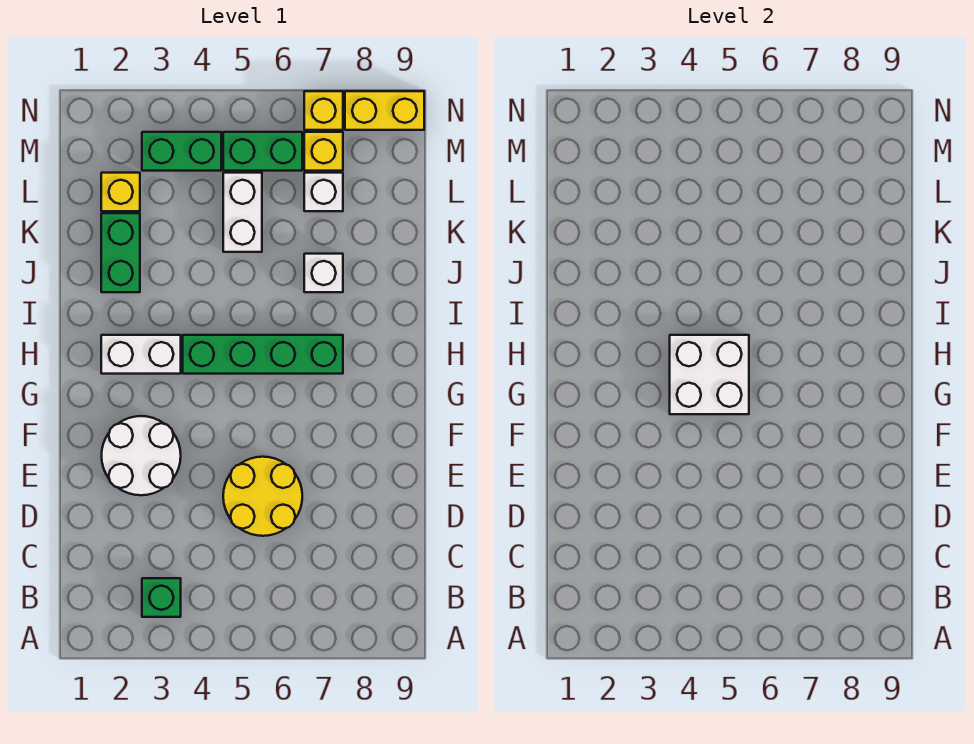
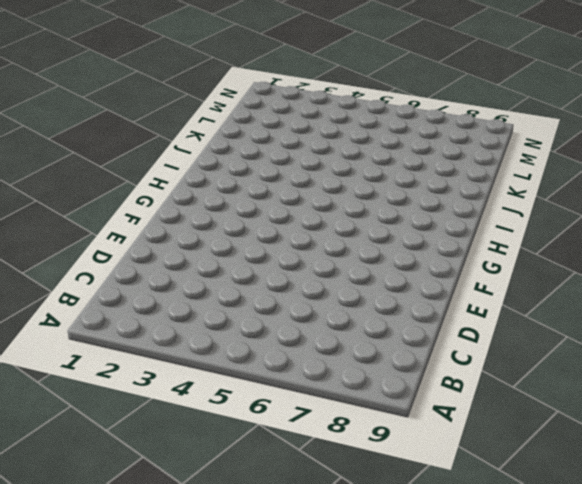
none -> green brick B3 level 1
none -> yellow round brick D5:E6 level 1
none -> white round brick E2:F3 level 1

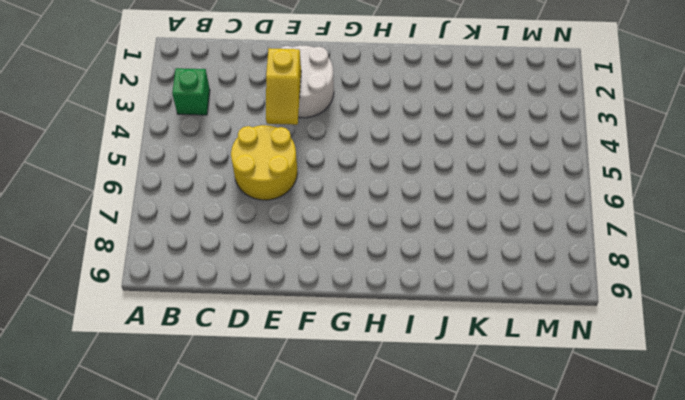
yellow slope E3:E4 level 2 top 3 -> none
none -> white brick H2:H3 level 1
none -> green brick H4:H7 level 1
none -> green brick J2:K2 level 1

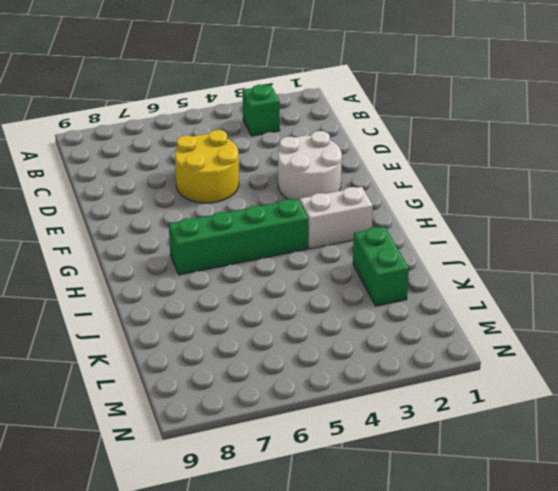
none -> white brick J7 level 1
none -> white brick K5:L5 level 1
none -> yellow brick L2 level 1

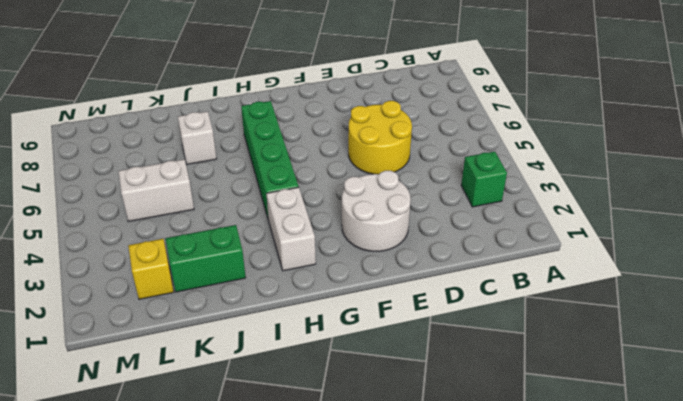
none -> white brick L7 level 1
none -> green brick M3:M4 level 1
none -> green brick M5:M6 level 1

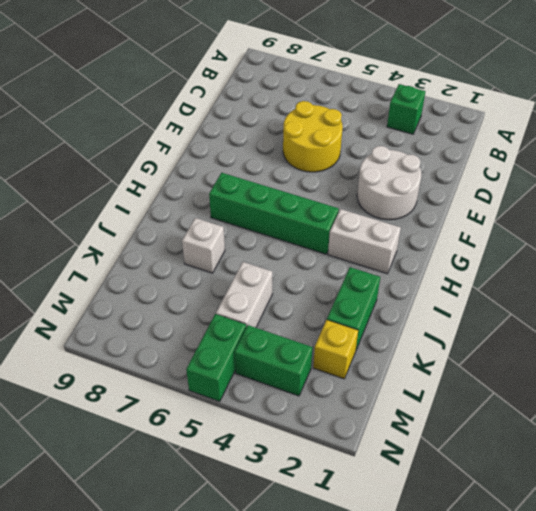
green brick M5:N5 level 1 -> green brick M5:M6 level 1
none -> white brick L7 level 1
none -> yellow brick M7 level 1
none -> yellow brick N7 level 1

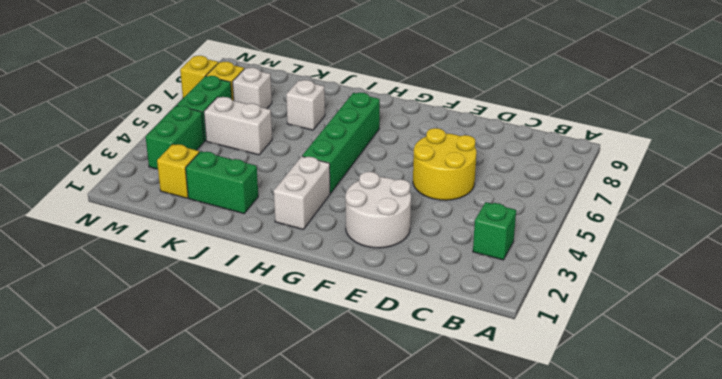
none -> yellow brick N8:N9 level 1
none -> white brick G4:H5 level 2

